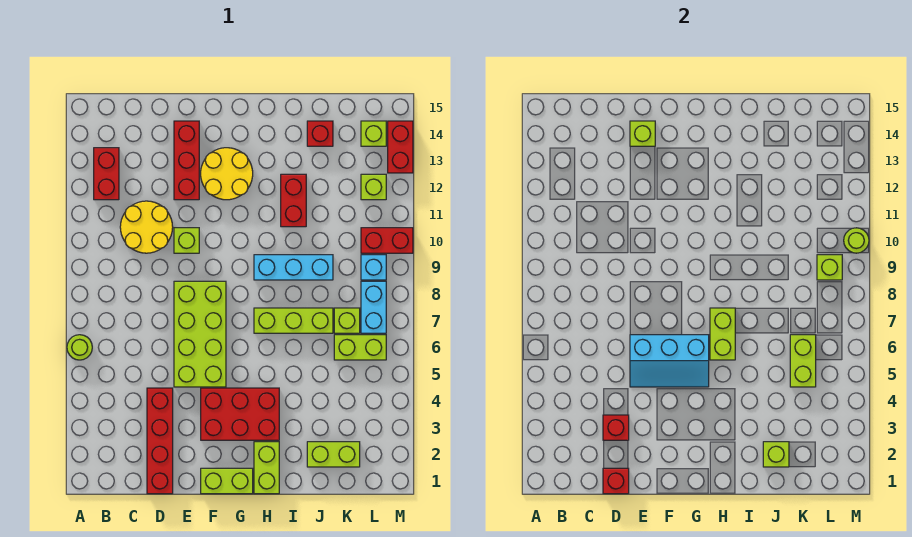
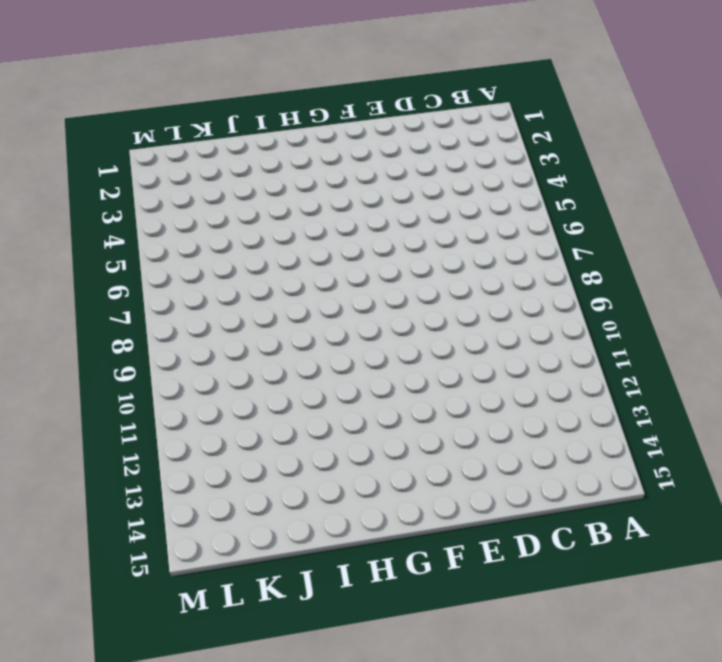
none -> lime round brick A6 level 1
none -> red brick B12:B13 level 1
none -> yellow round brick C10:D11 level 1
none -> red brick D1:D4 level 1

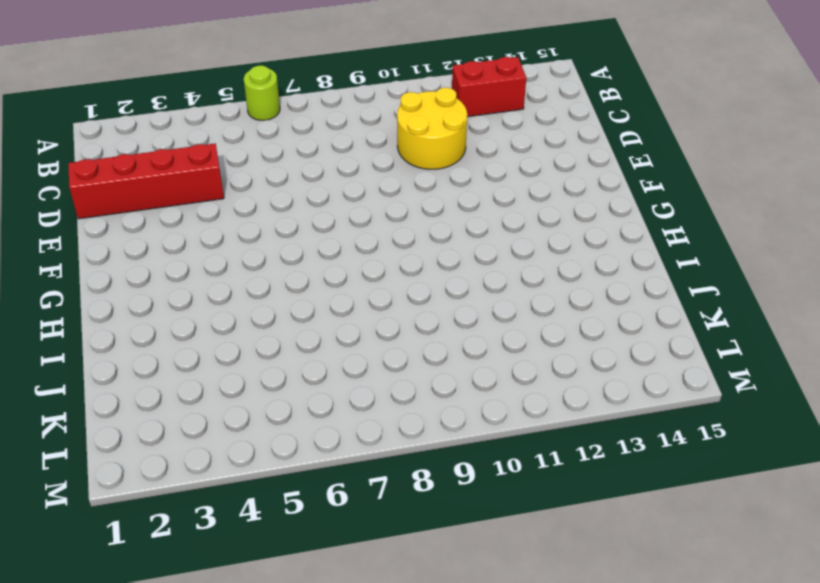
none -> lime brick E5:F8 level 1
none -> lime brick E10 level 1
none -> red brick E12:E14 level 1
none -> lime brick F1:G1 level 1

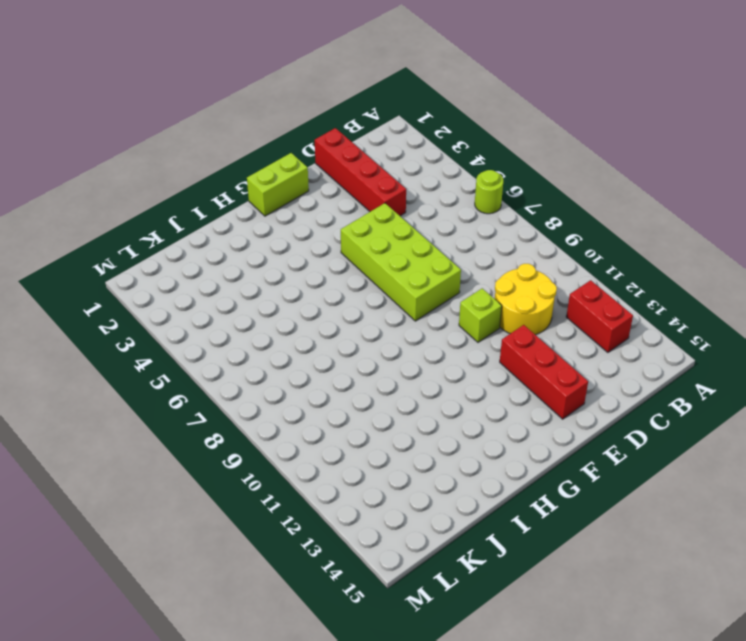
none -> red brick F3:H4 level 1
none -> yellow round brick F12:G13 level 1
none -> lime brick H1:H2 level 1
none -> lime brick H7:J7 level 1

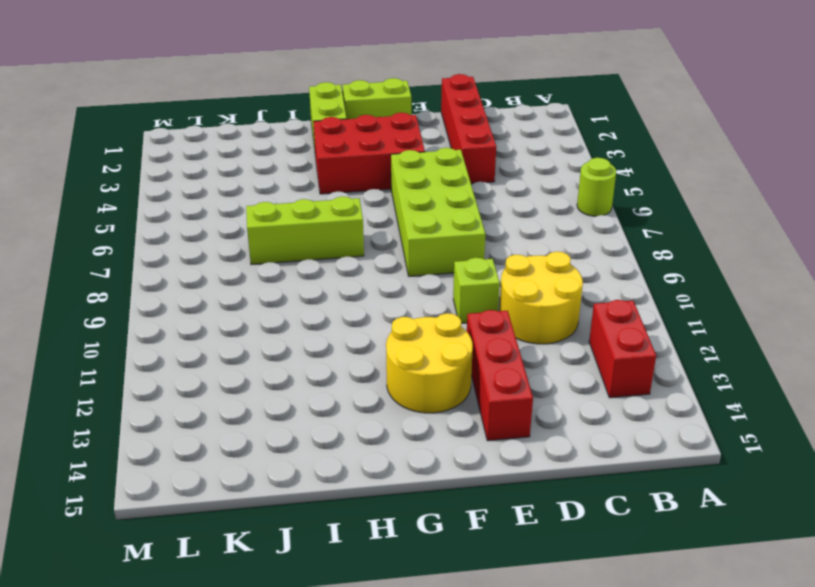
none -> cyan brick H9:J9 level 1
none -> red brick I11:I12 level 1
none -> lime brick J2:K2 level 1
none -> red brick J14 level 1

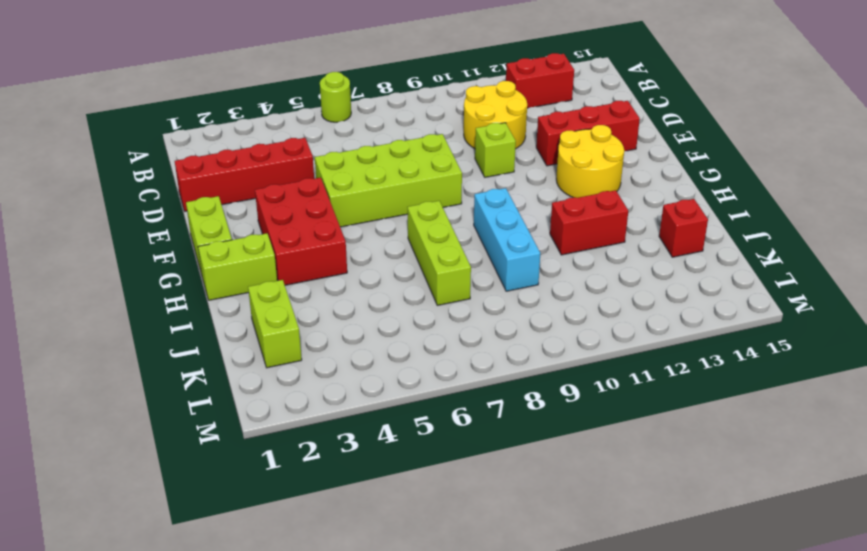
none -> lime brick K6:L6 level 1
none -> lime brick K7 level 1
none -> cyan brick L7:L8 level 1
none -> cyan brick L9 level 1

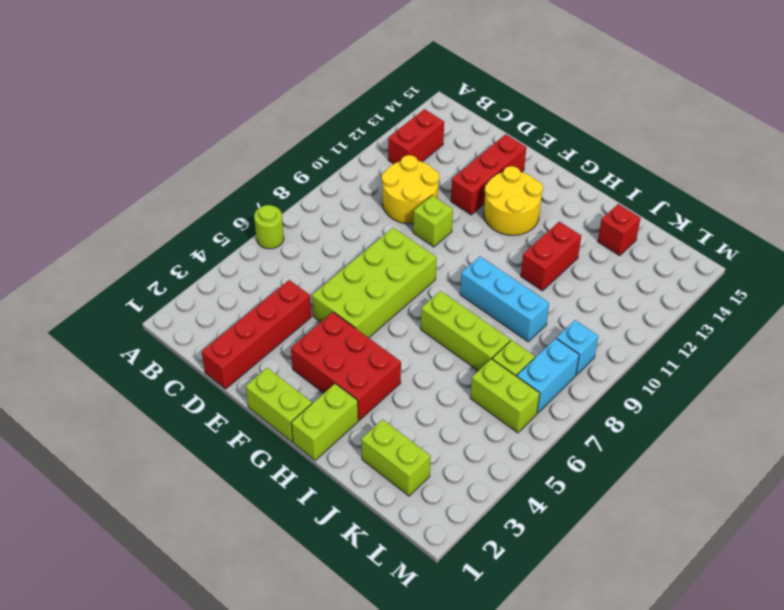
none -> red brick L10:M10 level 1
none -> lime brick L12 level 1
none -> lime brick L14 level 1
none -> red brick M13:M14 level 1

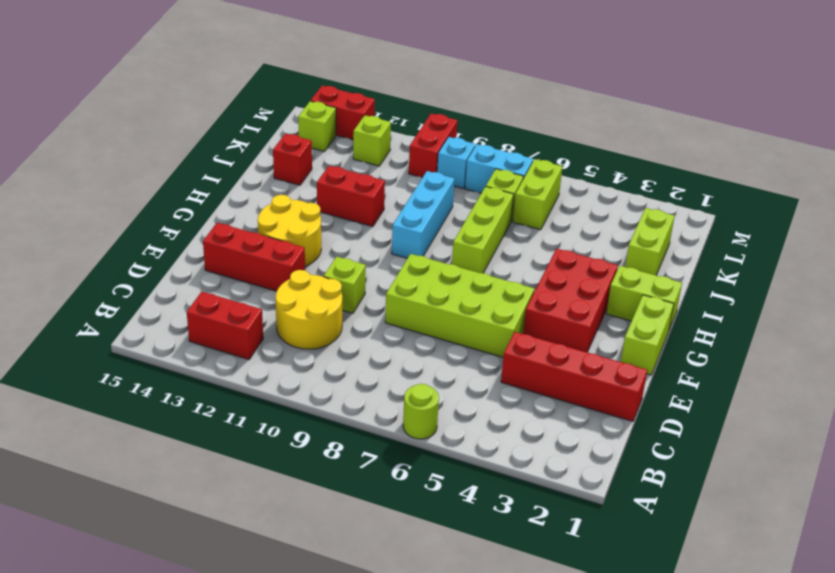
none -> red brick D1 level 2
none -> red brick D3 level 2
none -> cyan slope E5:G6 level 2 top 6
none -> lime brick E14 level 2

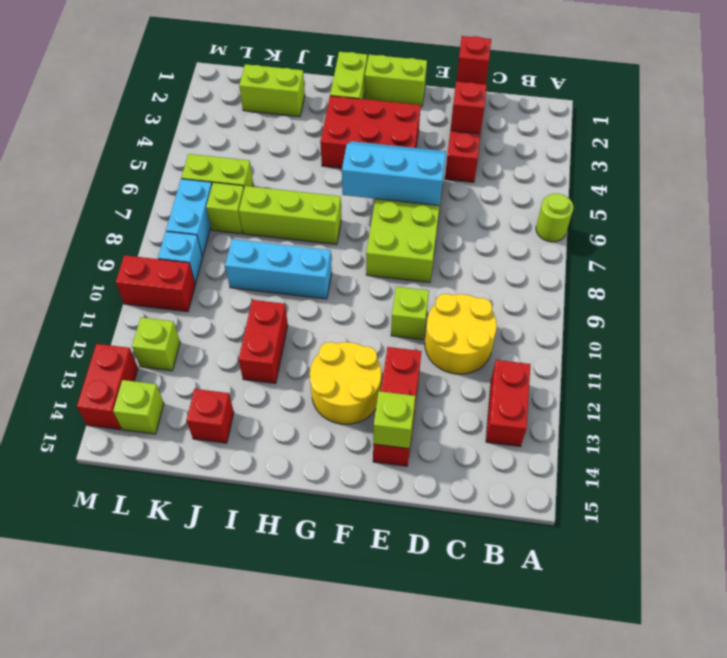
none -> lime brick H6:H7 level 2
none -> lime brick J2 level 2
none -> lime brick K5:K6 level 2
none -> lime brick L9 level 2

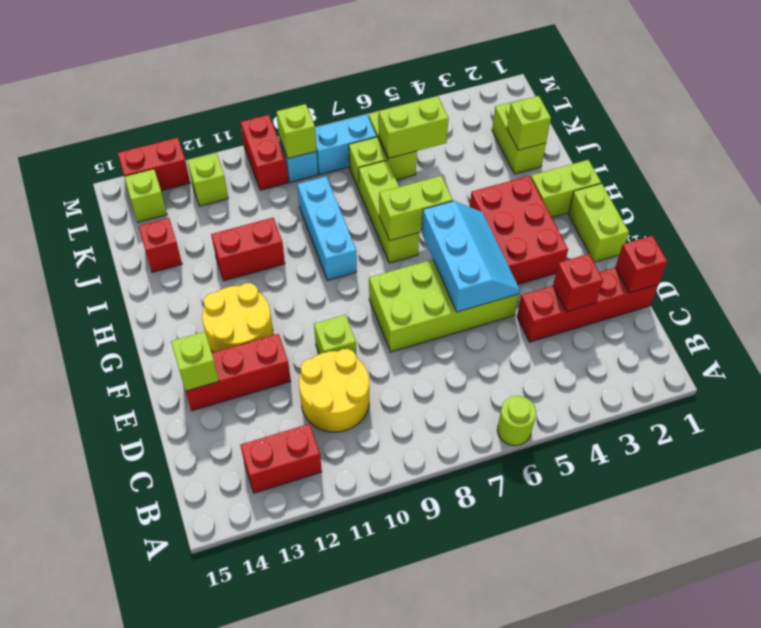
none -> lime round brick M10 level 2

